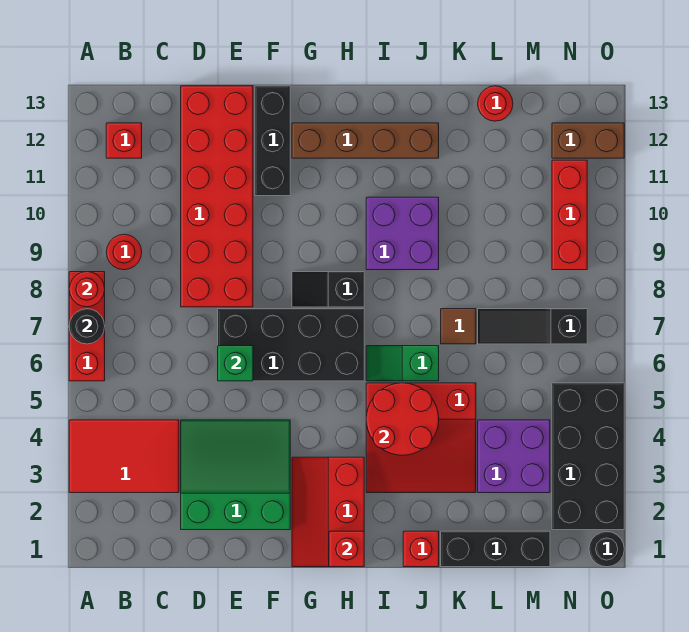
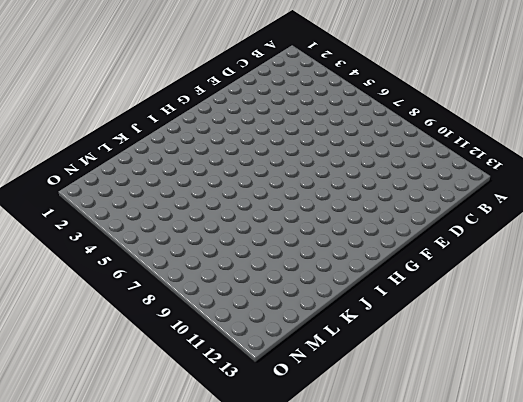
none -> red tile A3:C4 level 1
none -> red brick A6:A8 level 1
none -> red round brick B9 level 1

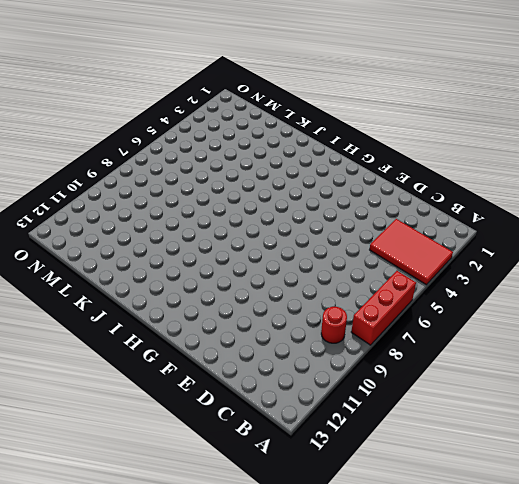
none -> red brick B12 level 1
none -> green slope D2:F4 level 1 top 2
none -> red brick D8:E13 level 1

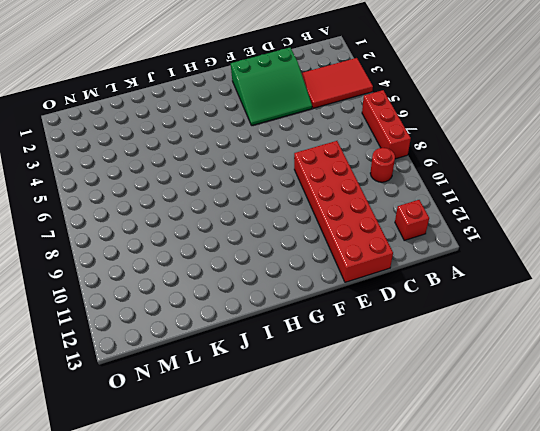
none -> black brick E6:H7 level 1
none -> black brick F11:F13 level 1
none -> red slope G1:H3 level 1 top H

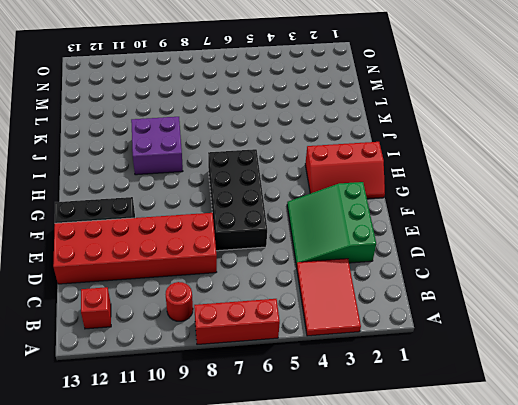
none -> black slope G8:H8 level 1 top H
none -> brown brick G12:J12 level 1
none -> red slope I3:K5 level 1 top 5

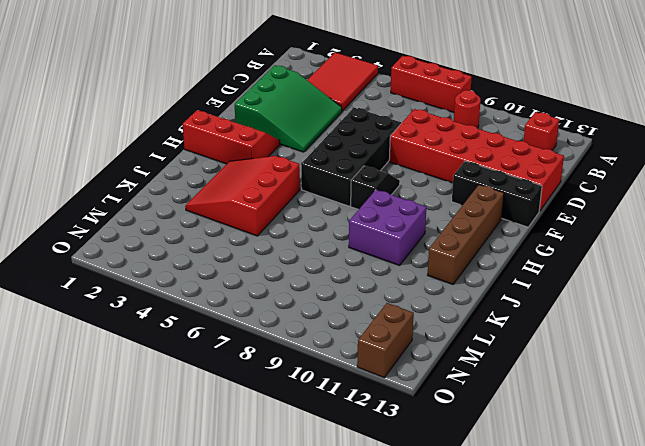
none -> green slope I6:J6 level 1 top J
none -> red brick J1 level 1
none -> black brick K1:M1 level 1

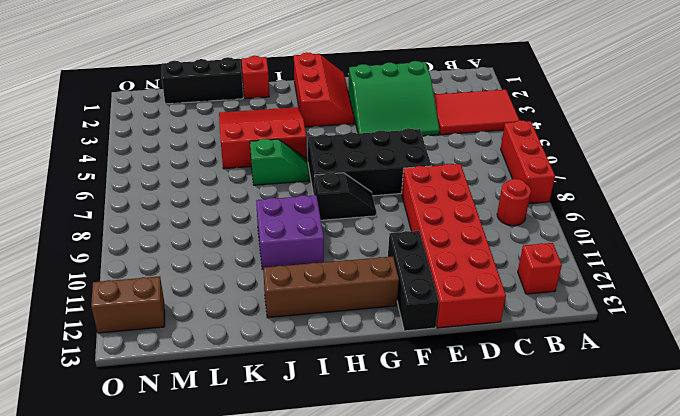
none -> brown tile K7 level 1
none -> purple brick L3:M4 level 1
none -> black slope L7:N7 level 1 top N

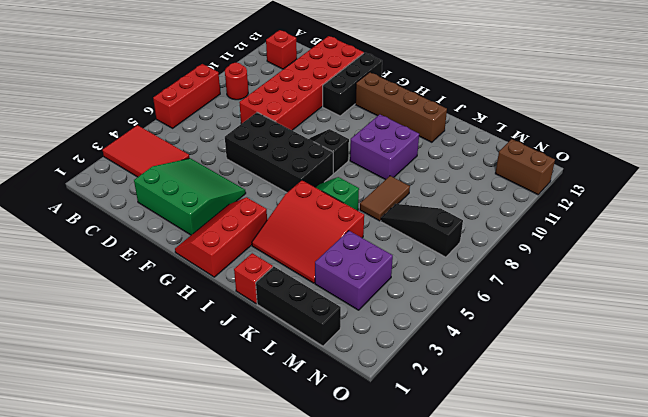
brown tile K7:K8 level 1 -> brown tile K7 level 1
none -> red round brick L13 level 1
none -> black brick N2:O5 level 1
none -> red brick N9:N11 level 1

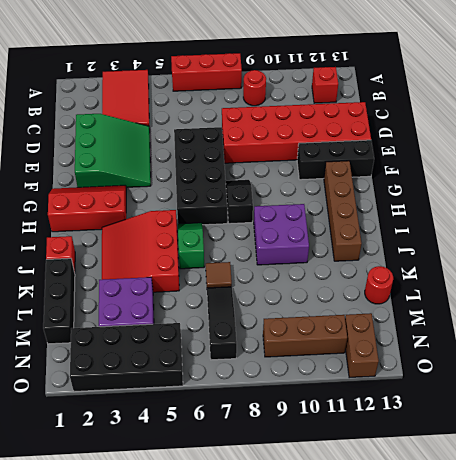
brown brick N9:N11 level 1 -> red brick N9:N11 level 1
none -> black round brick O1 level 1
none -> black round brick A7 level 2
none -> red round brick A8 level 2

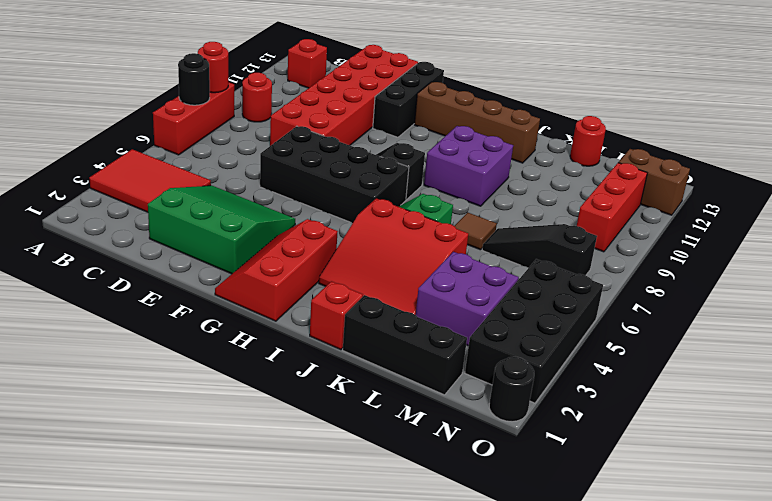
none -> green brick E6 level 2
none -> red brick H1 level 2
none -> red round brick I4:J5 level 2

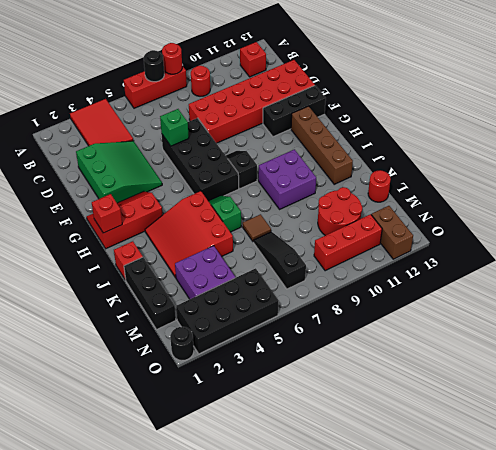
red round brick L10:M11 level 1 -> red round brick I4:J5 level 2

